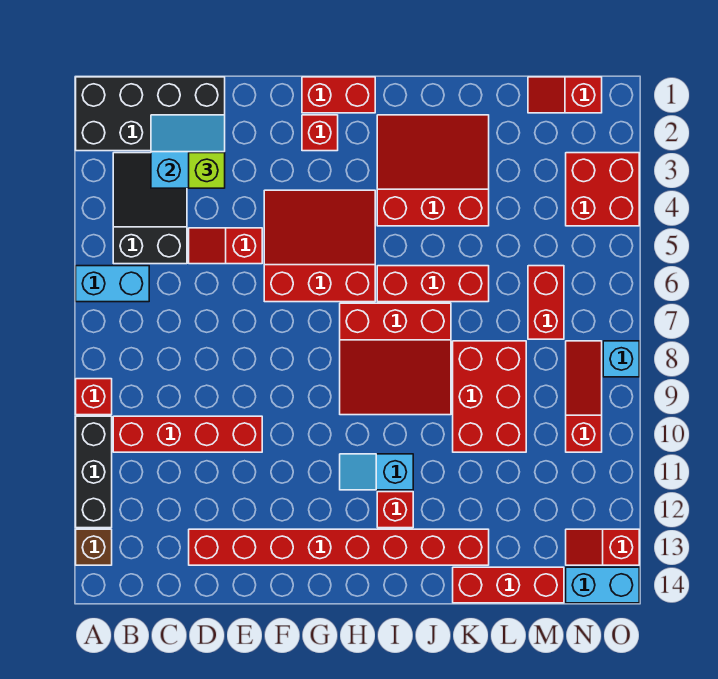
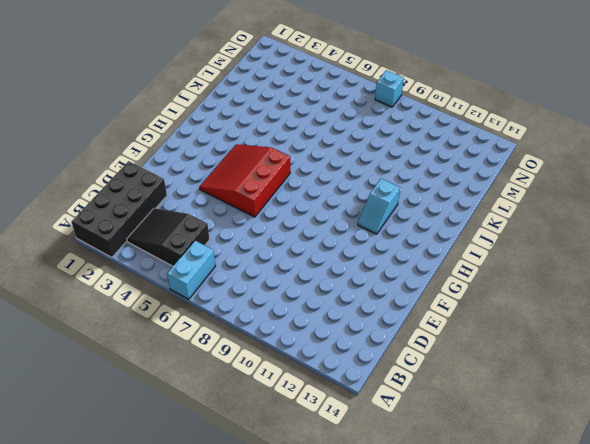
none -> red brick A9 level 1
none -> black brick A10:A12 level 1
none -> brown brick A13 level 1

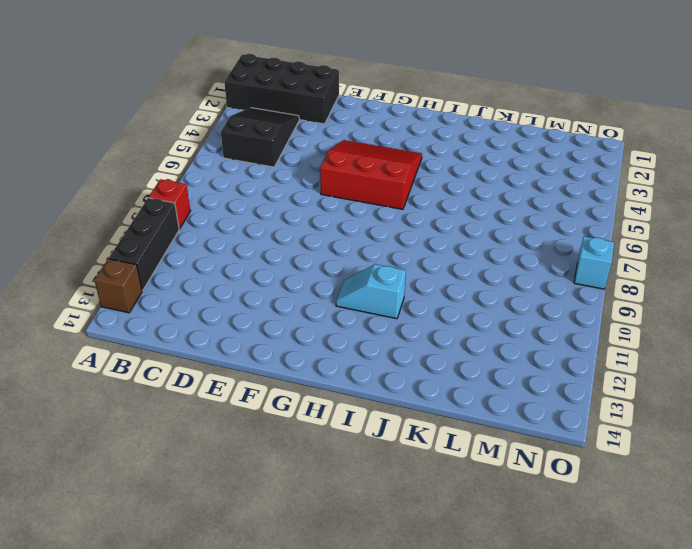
none -> cyan brick A6:B6 level 1
none -> red brick B10:E10 level 1
none -> red slope D5:E5 level 1 top E

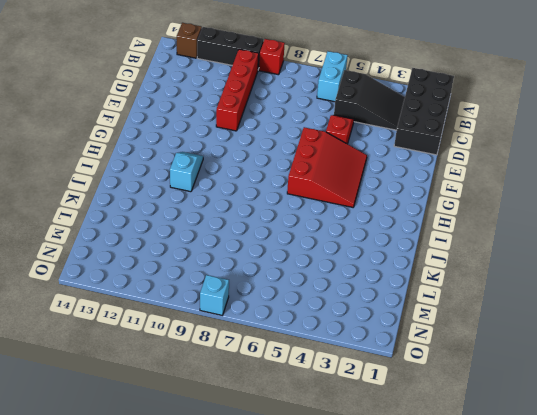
none -> red brick D13:K13 level 1
none -> red brick G1:H1 level 1
none -> red brick G2 level 1

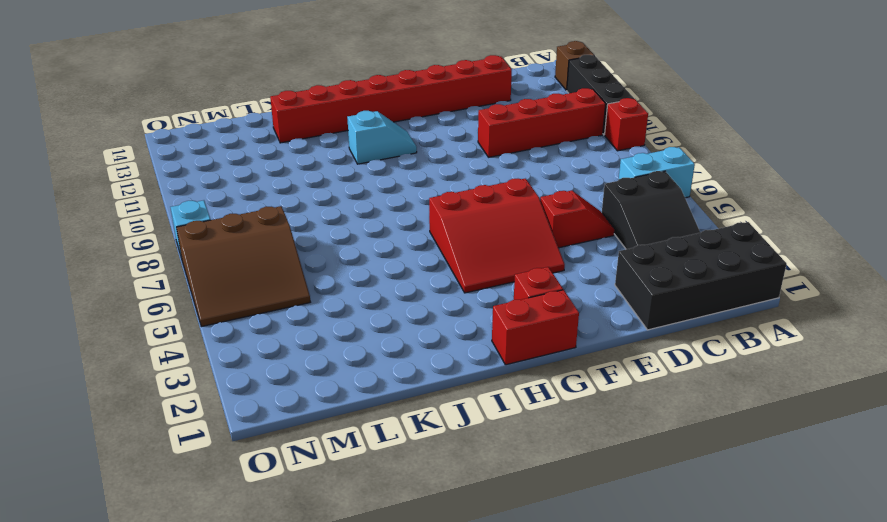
brown slope M5:O7 level 1 top 7 -> red brick M6:M7 level 1
none -> red slope H7:J9 level 1 top 7
none -> red slope I2:K4 level 1 top 4
none -> red brick I6:K6 level 1

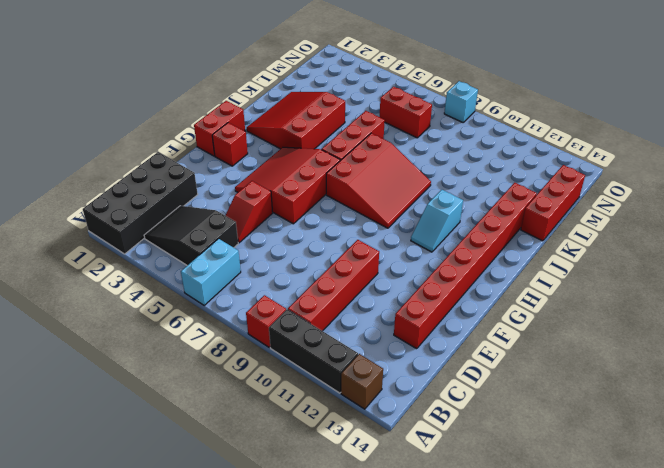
none -> red brick I12 level 1
none -> red brick K8:L10 level 1
none -> red slope M1:N1 level 1 top N

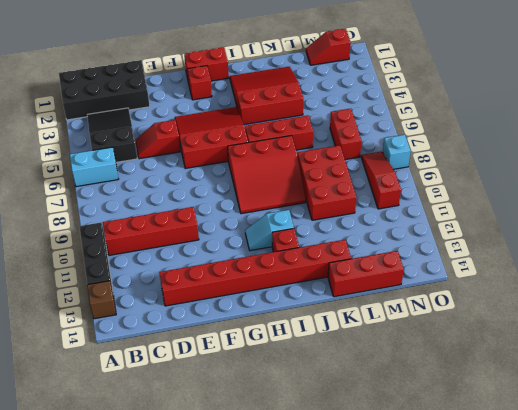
none -> red brick A9 level 1
none -> red brick N3:O4 level 1
none -> red slope N13:O13 level 1 top O

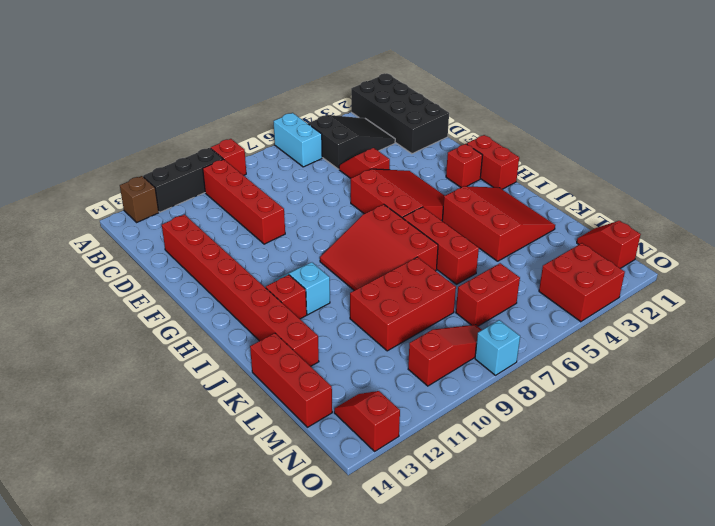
none -> cyan brick N14:O14 level 1
none -> cyan slope C2:D3 level 2 top 3
none -> lime brick D3 level 3

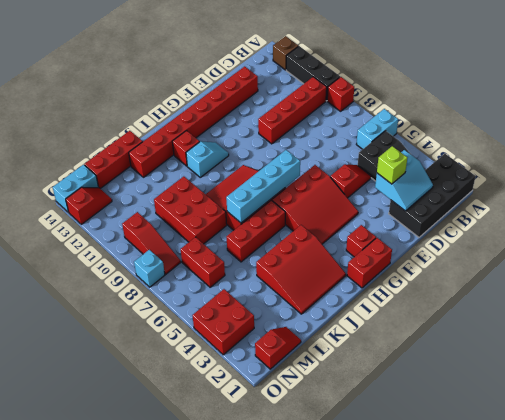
cyan brick G7:J7 level 2 -> none

